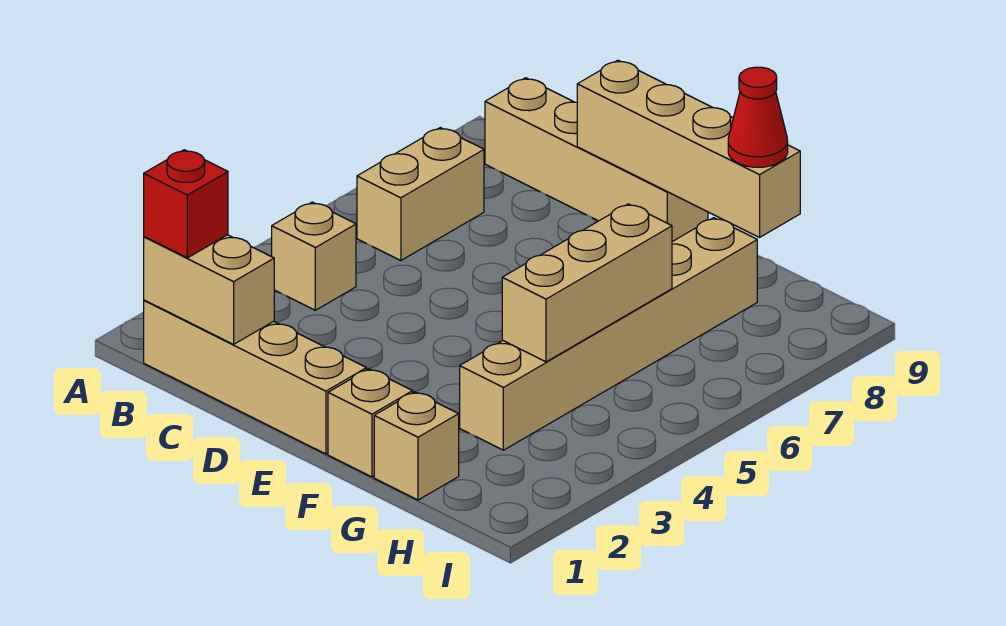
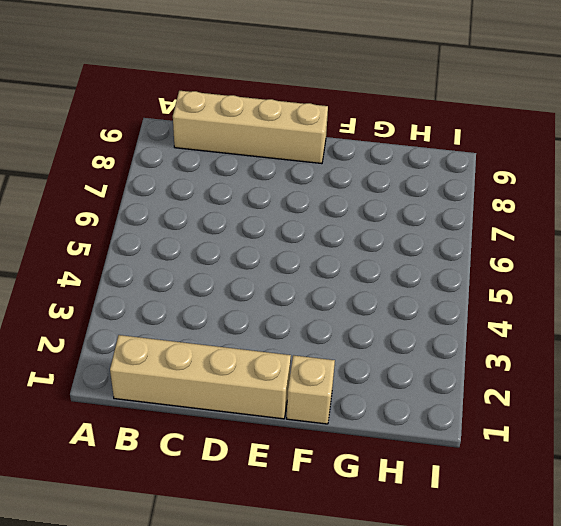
none -> tan brick B4 level 1
none -> tan brick B6:B7 level 1
none -> tan brick G1 level 1

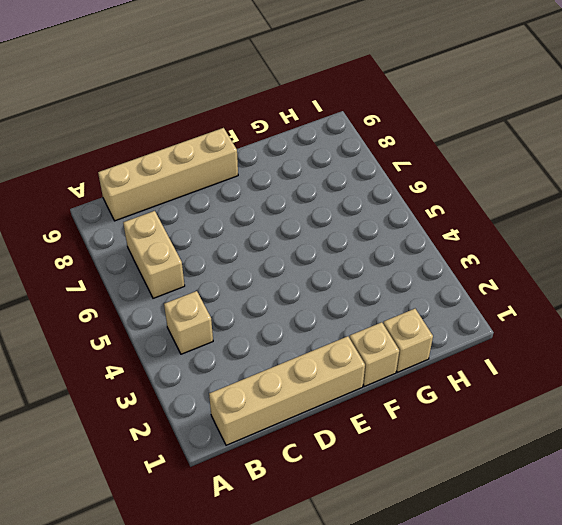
none -> tan brick G3:G8 level 1
none -> tan brick B1:C1 level 2
none -> tan brick D9:G9 level 2

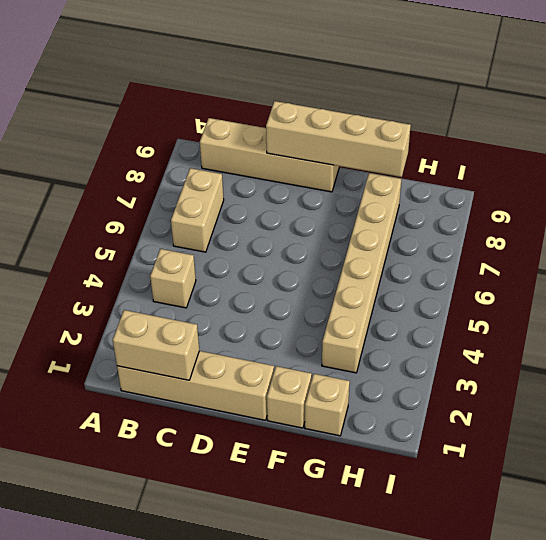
none -> tan brick G4:G6 level 2
none -> red brick B1 level 3
none -> red cone G9 level 3

